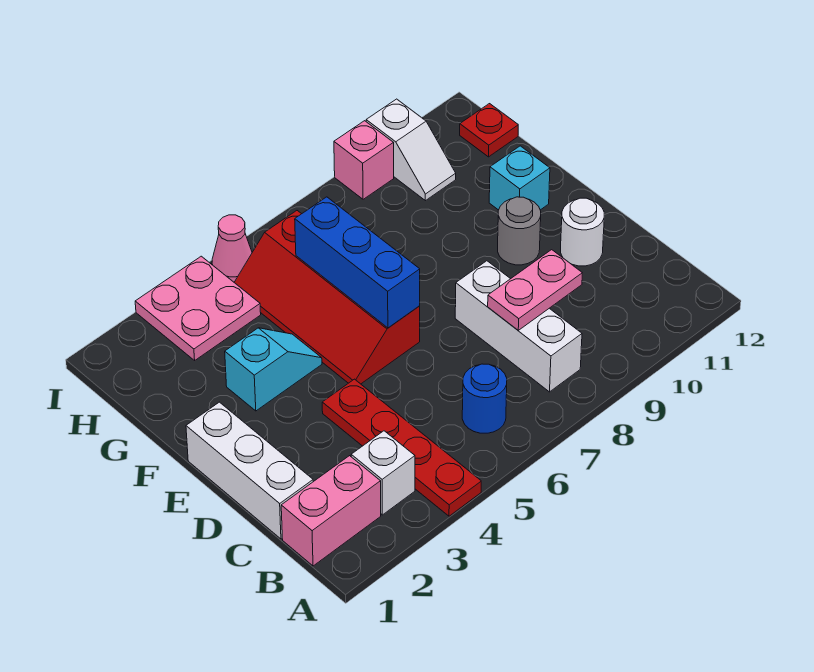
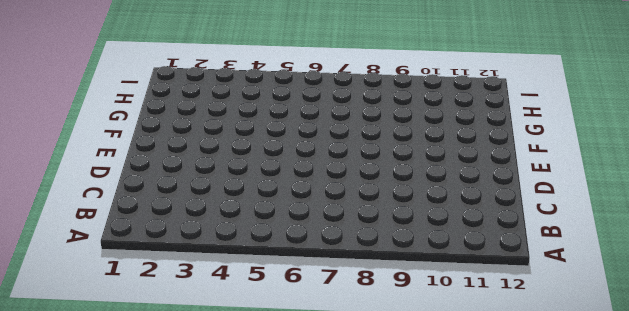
none -> red plate A4:D4 level 1
none -> pink brick B1:B2 level 1
none -> white brick B3 level 1

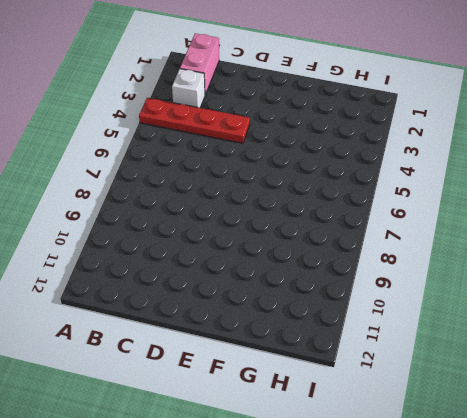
none -> blue round brick B6 level 1
none -> white brick B8:D8 level 1
none -> white brick C1:E1 level 1

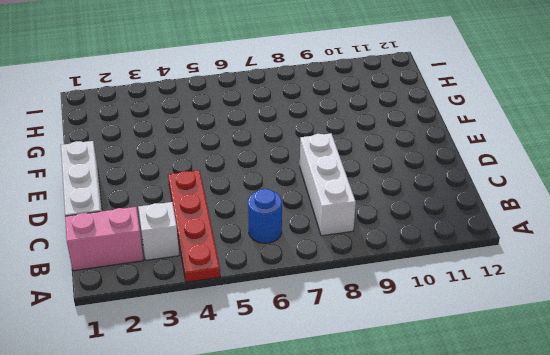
none -> white round brick D11 level 1
none -> red slope E5:H6 level 1 top 6
none -> grey round brick E10 level 1

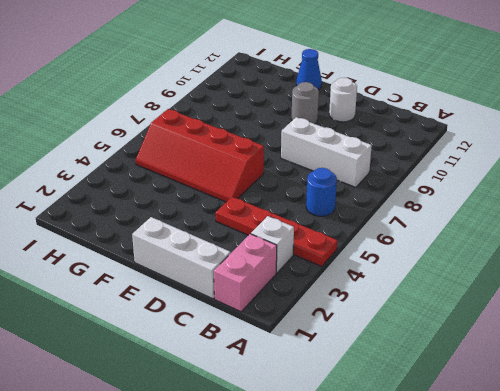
blue cone F12 level 1 -> none
none -> cyan slope F3:F4 level 1 top 3
none -> cyan brick F11 level 1
none -> pink plate H3:I4 level 1

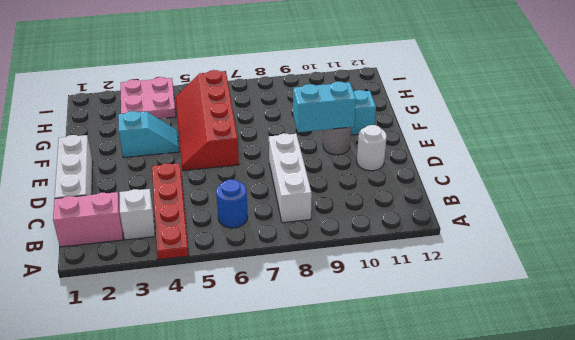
cyan brick E9:E10 level 2 -> none
none -> white slope H10:I10 level 1 top I
none -> red plate H12 level 1
none -> pink cone I5 level 1

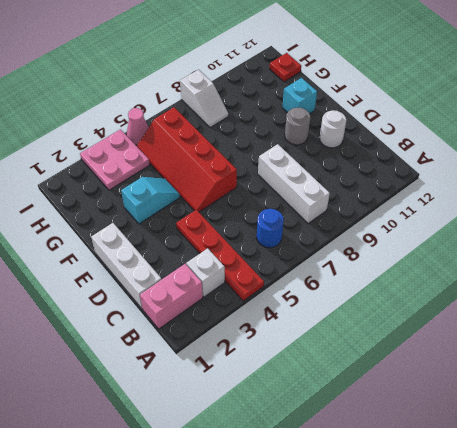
white slope H8:I8 level 1 top I -> white slope H10:I10 level 1 top I
none -> pink brick I9 level 1
none -> pink plate C8:C9 level 2
none -> blue brick E6:G6 level 2

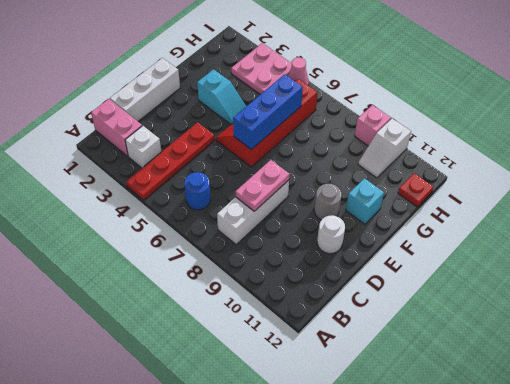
pink plate C8:D8 level 2 -> pink plate C8:C9 level 2

